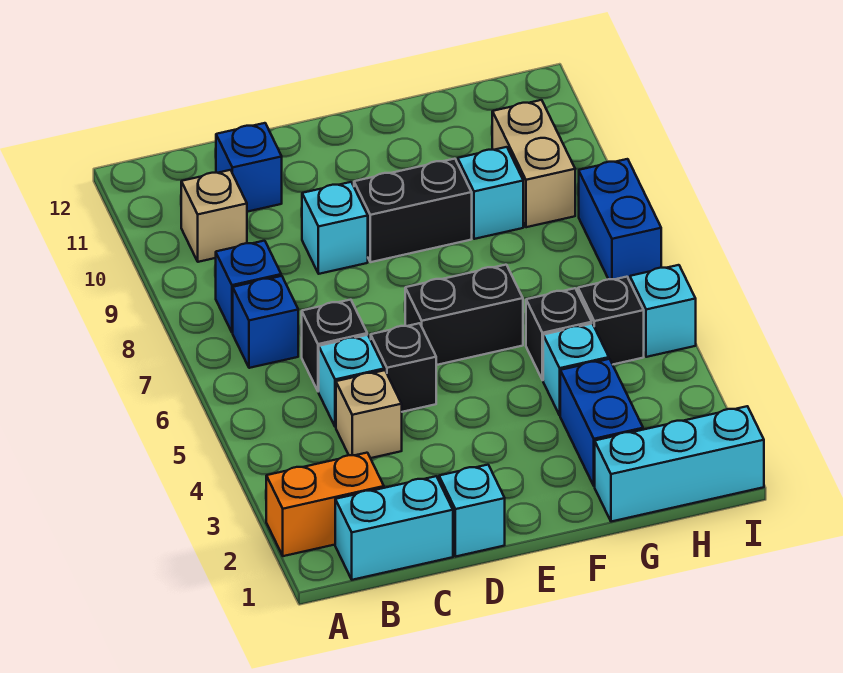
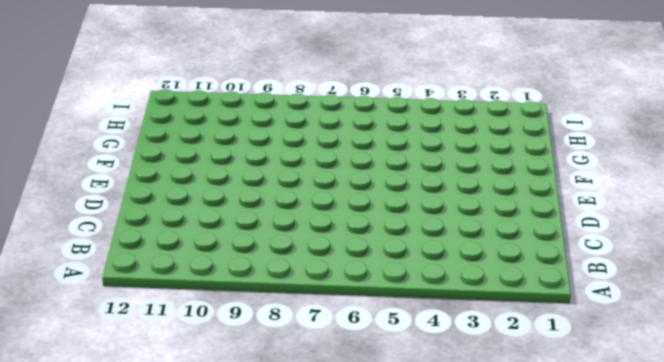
none -> orange brick A2:B2 level 1
none -> cyan brick B1:C1 level 1
none -> blue brick B7 level 1

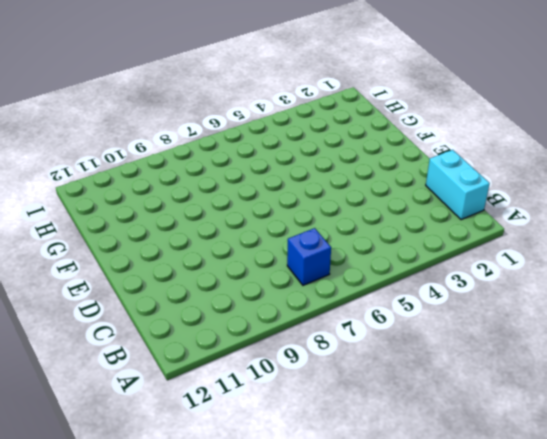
none -> orange brick A2:B2 level 1
none -> blue brick B8 level 1
none -> tan brick B10 level 1

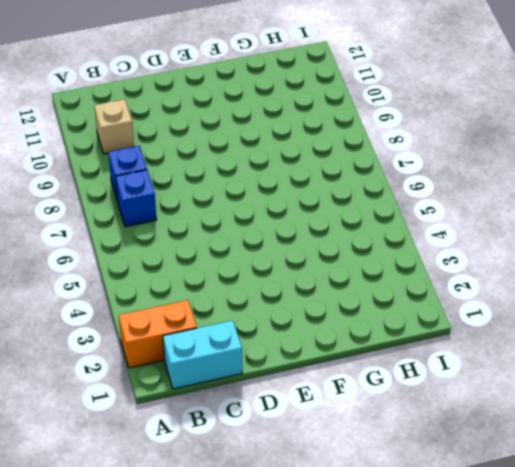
none -> tan brick C4 level 1
none -> cyan brick C5 level 1
none -> black brick C6 level 1

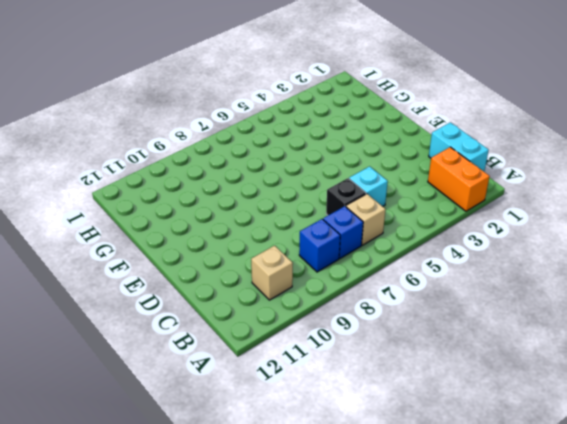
tan brick B6 level 1 -> tan brick C4 level 1
none -> blue brick C11 level 1
none -> cyan brick D1 level 1
none -> black brick D5 level 1

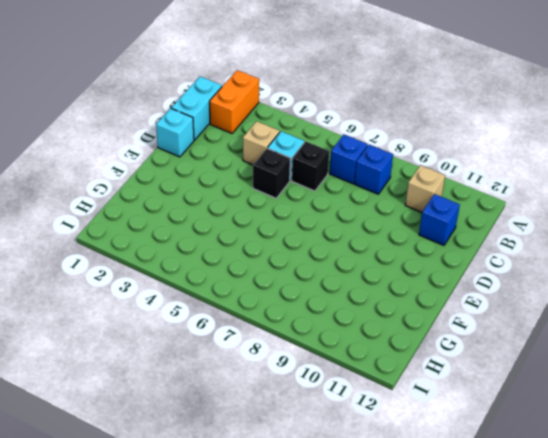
none -> cyan brick D9 level 1
none -> black brick E6:F6 level 1
none -> black brick E9:F9 level 1

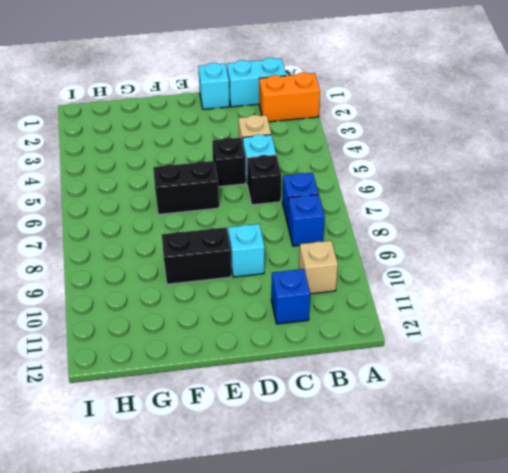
none -> cyan brick G1:I1 level 1
none -> blue brick G2:G3 level 1
none -> cyan brick G4 level 1

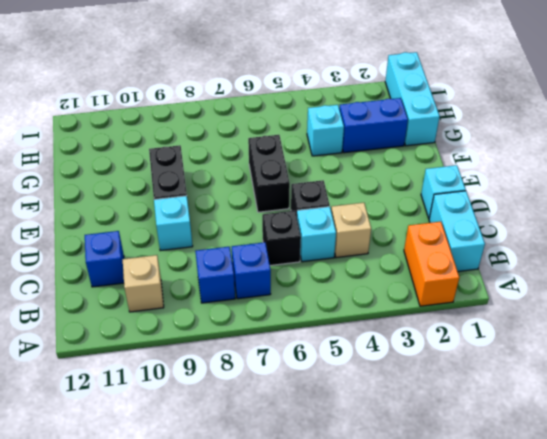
none -> black brick G5 level 1
none -> cyan brick G9 level 1
none -> black brick H5 level 1

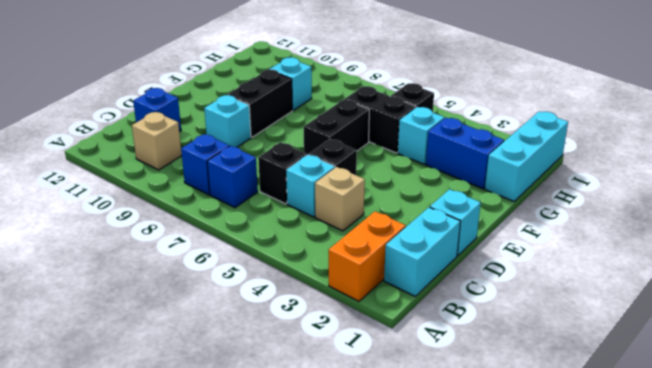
black brick G5:G6 level 1 -> black brick G5 level 1
none -> tan brick H9:H10 level 1
none -> cyan brick I5 level 1
none -> blue brick I7:I8 level 1

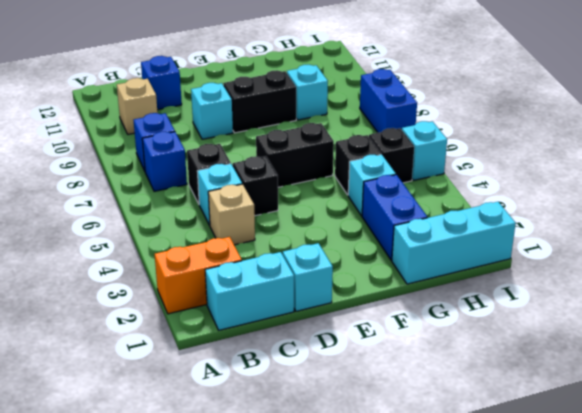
none -> tan brick H9:H10 level 1

